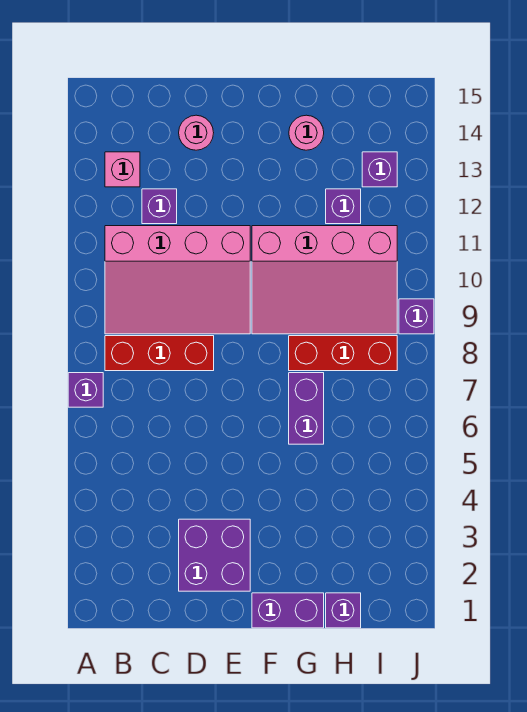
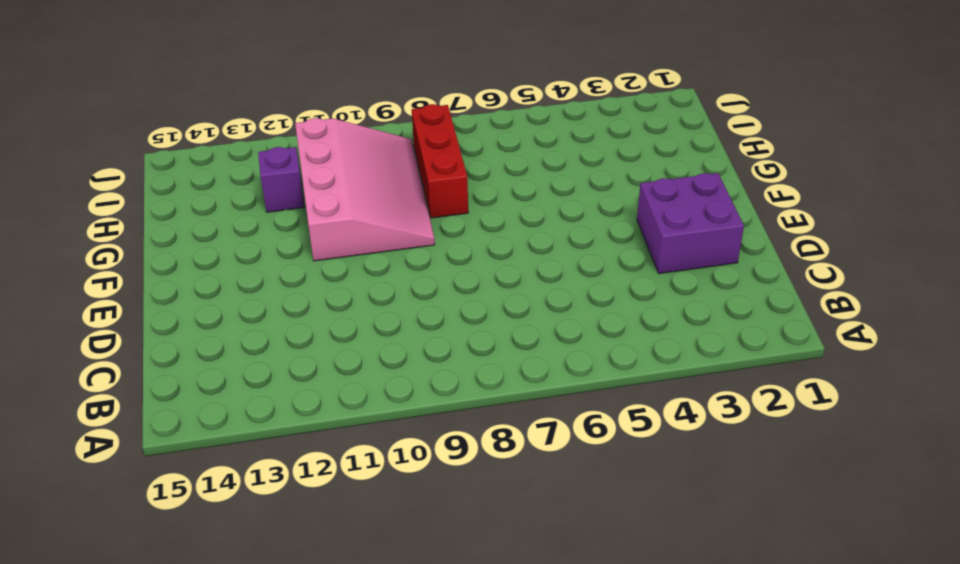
none -> purple brick A7 level 1
none -> red brick B8:D8 level 1
none -> pink slope B9:E11 level 1 top 11

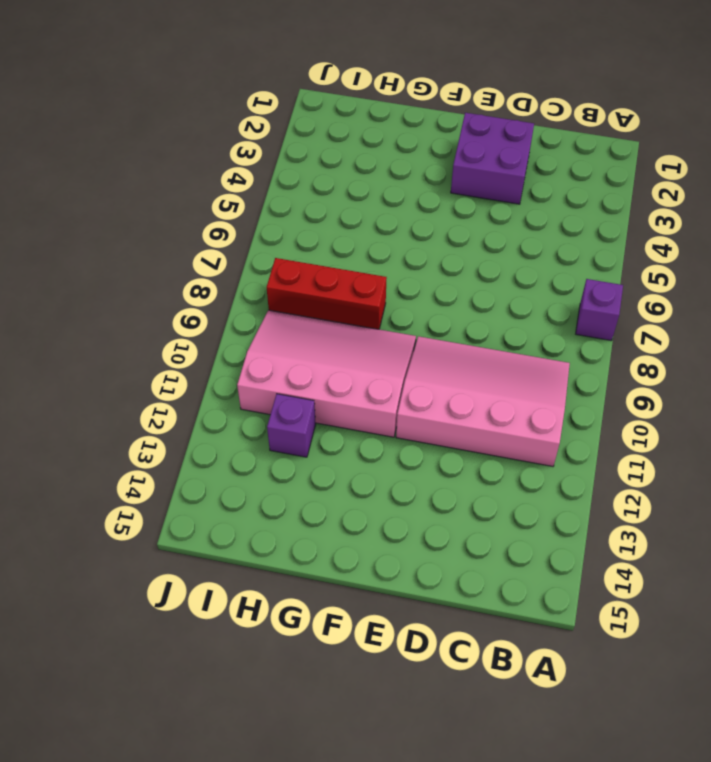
none -> red brick B8:D8 level 1
none -> pink brick B13 level 1
none -> purple brick C12 level 1

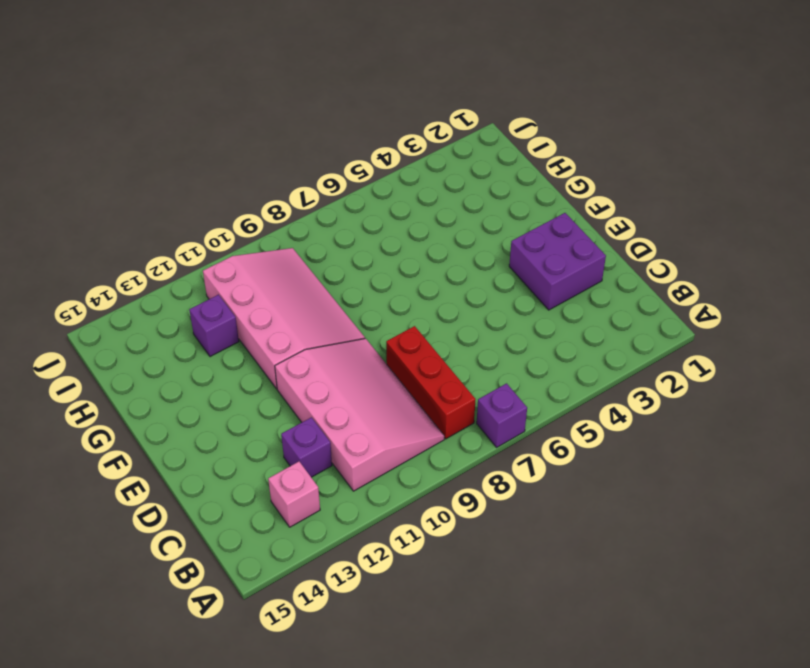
none -> pink round brick D14 level 1
none -> purple brick F1:G1 level 1
none -> purple brick G6:G7 level 1

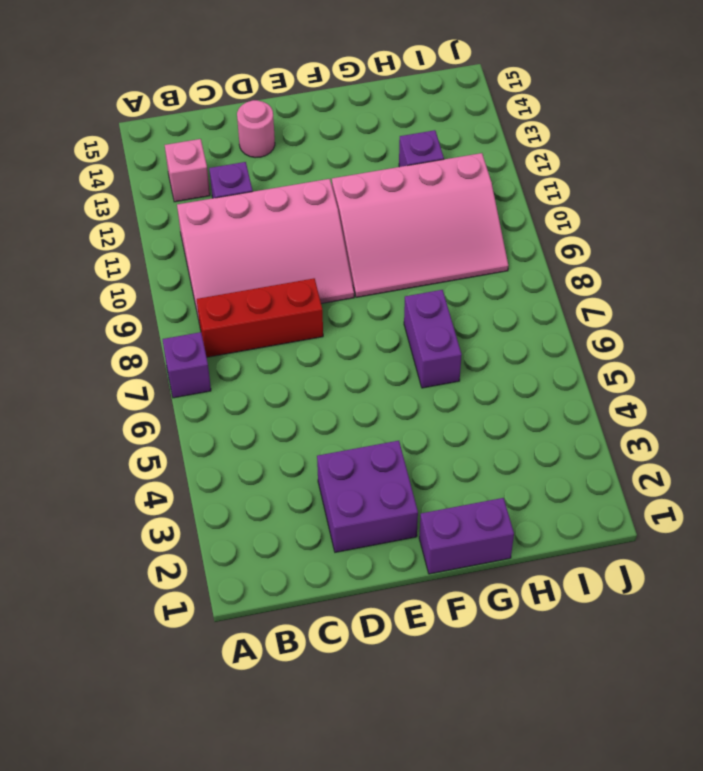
none -> red brick G8:I8 level 1
none -> pink round brick G14 level 1
none -> purple brick H1 level 1

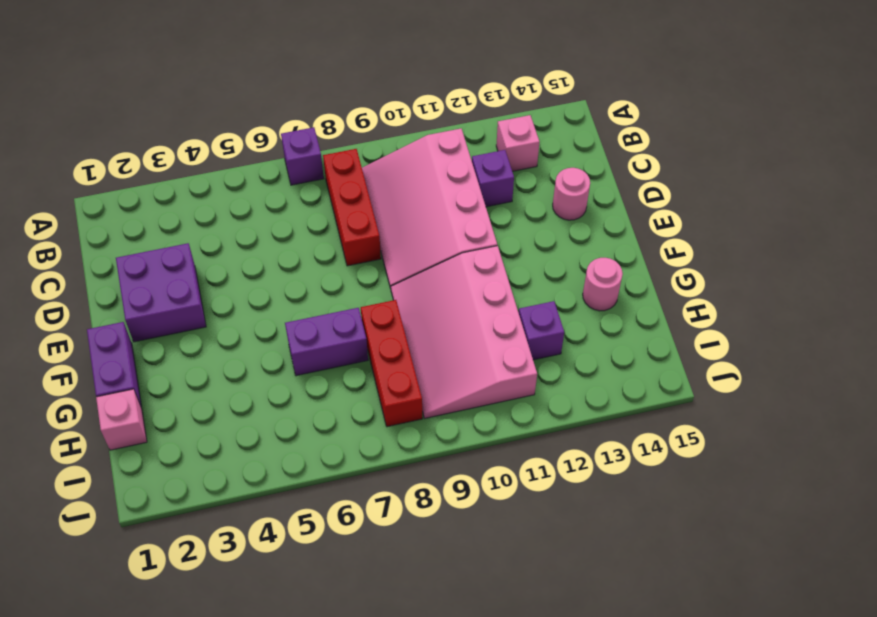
pink brick H1 level 1 -> purple brick H1 level 1
none -> purple brick I13 level 1
none -> purple brick J9 level 1

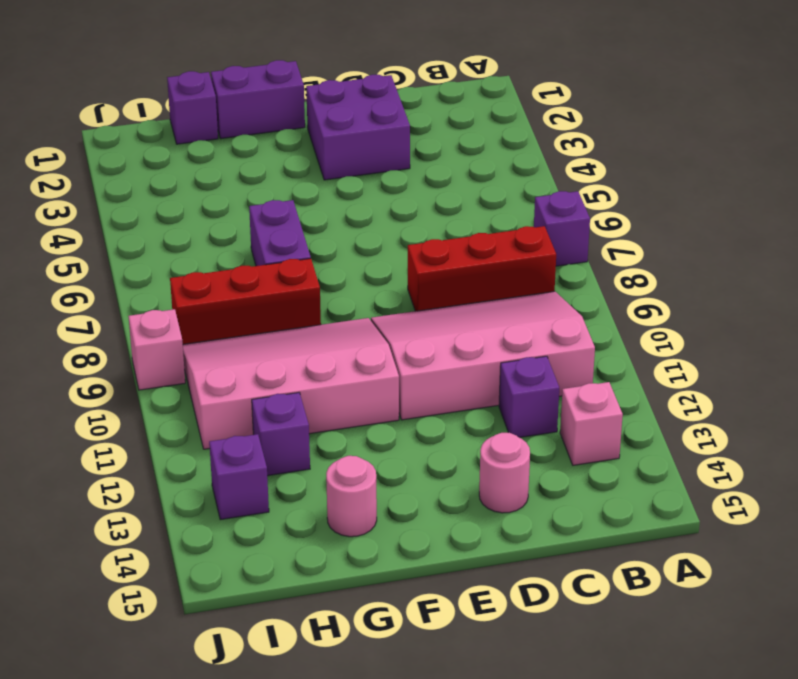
pink brick J9 level 1 -> purple brick J9 level 1

